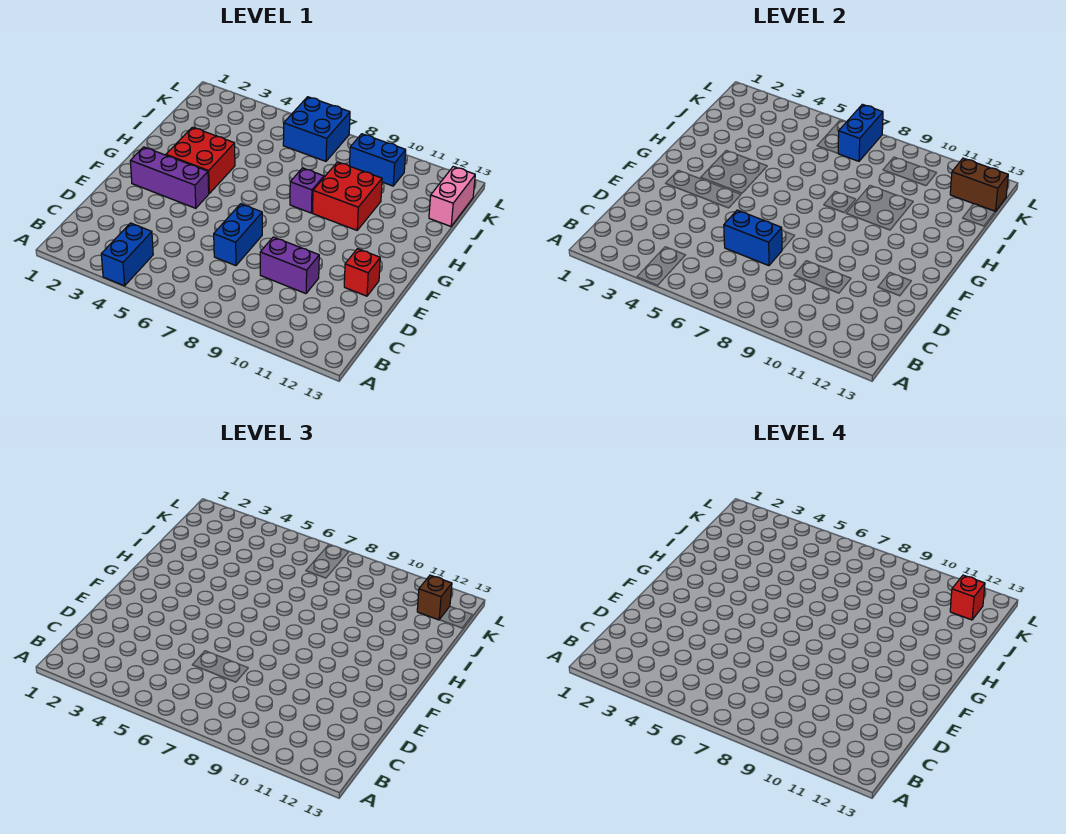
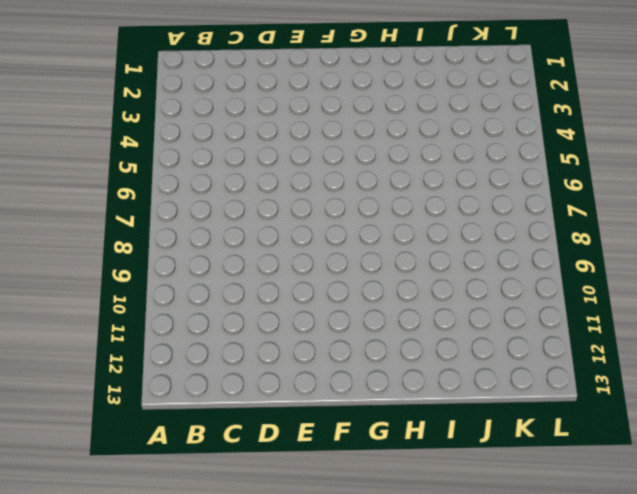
none -> blue brick A4:B4 level 1
none -> blue brick D7:E7 level 1
none -> purple brick D9:D10 level 1

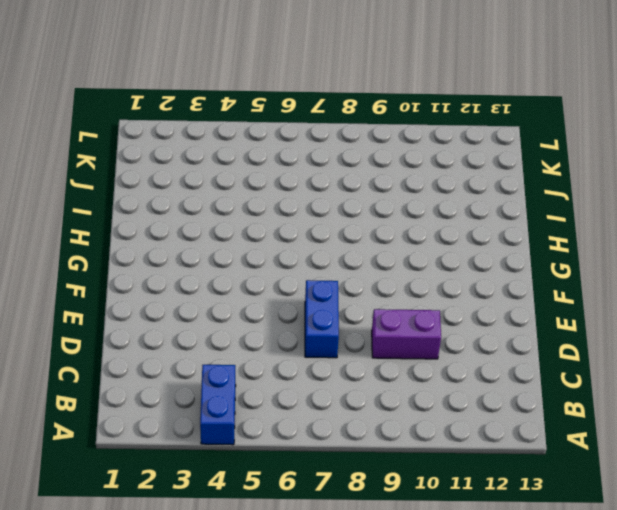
none -> red brick E12 level 1
none -> purple brick F2:F4 level 1
none -> red brick G3:H4 level 1

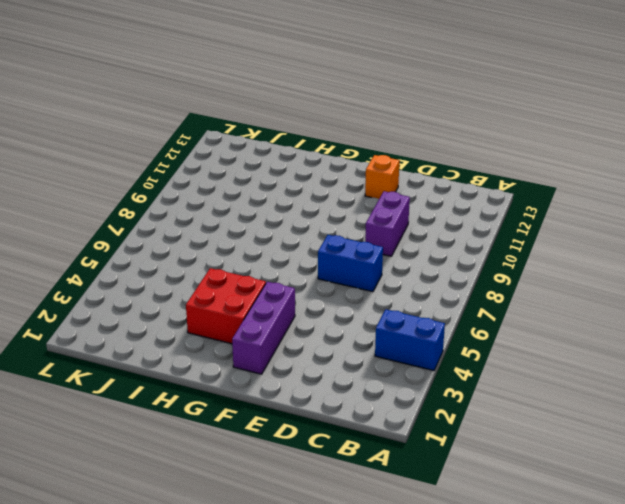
orange brick E12 level 1 -> red brick E12 level 1
none -> purple brick H8 level 1
none -> red brick H9:I10 level 1
none -> pink brick J13:K13 level 1

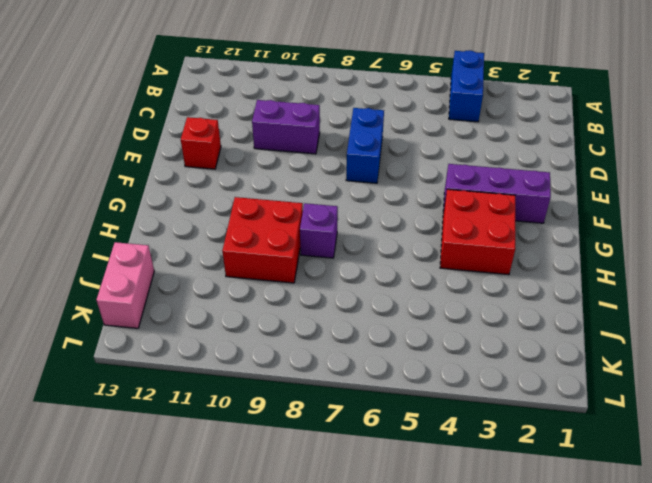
none -> blue brick K6:L7 level 1
none -> blue brick K9:K10 level 1
none -> blue brick D6:D7 level 2

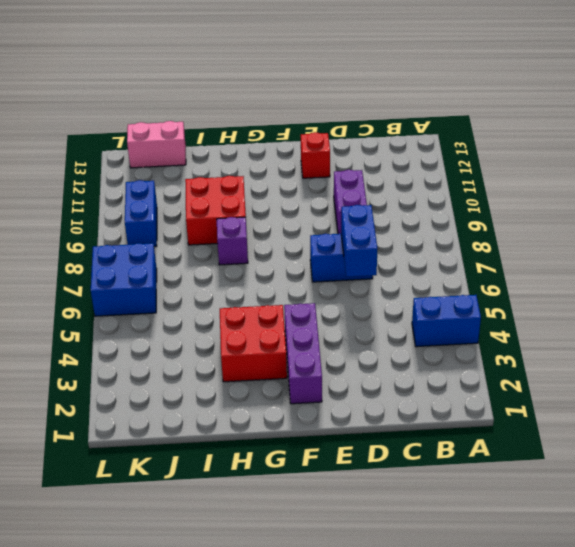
none -> blue brick K7:L7 level 2
none -> brown brick K12:K13 level 2
none -> brown brick K12 level 3

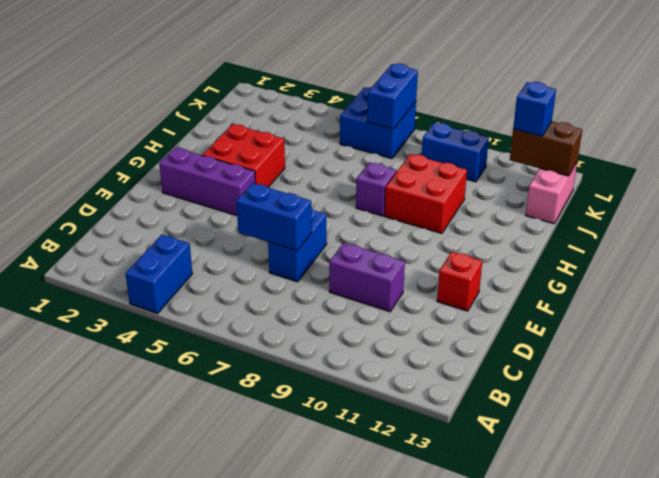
blue brick K12 level 3 -> brown brick K12 level 3
none -> red brick K12 level 4

